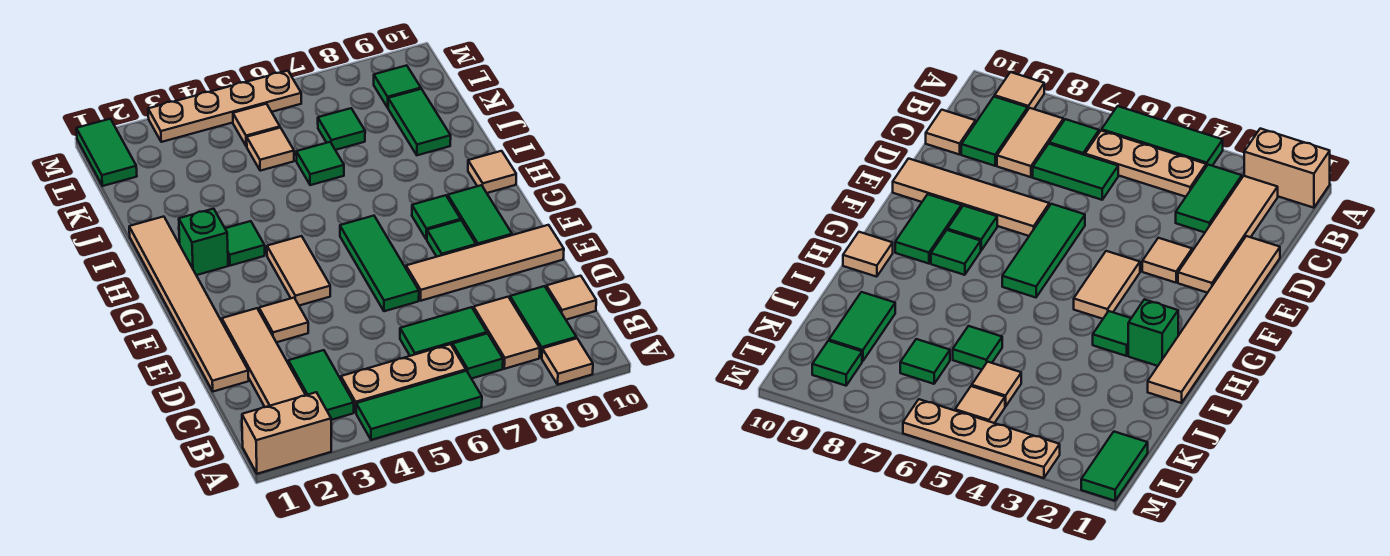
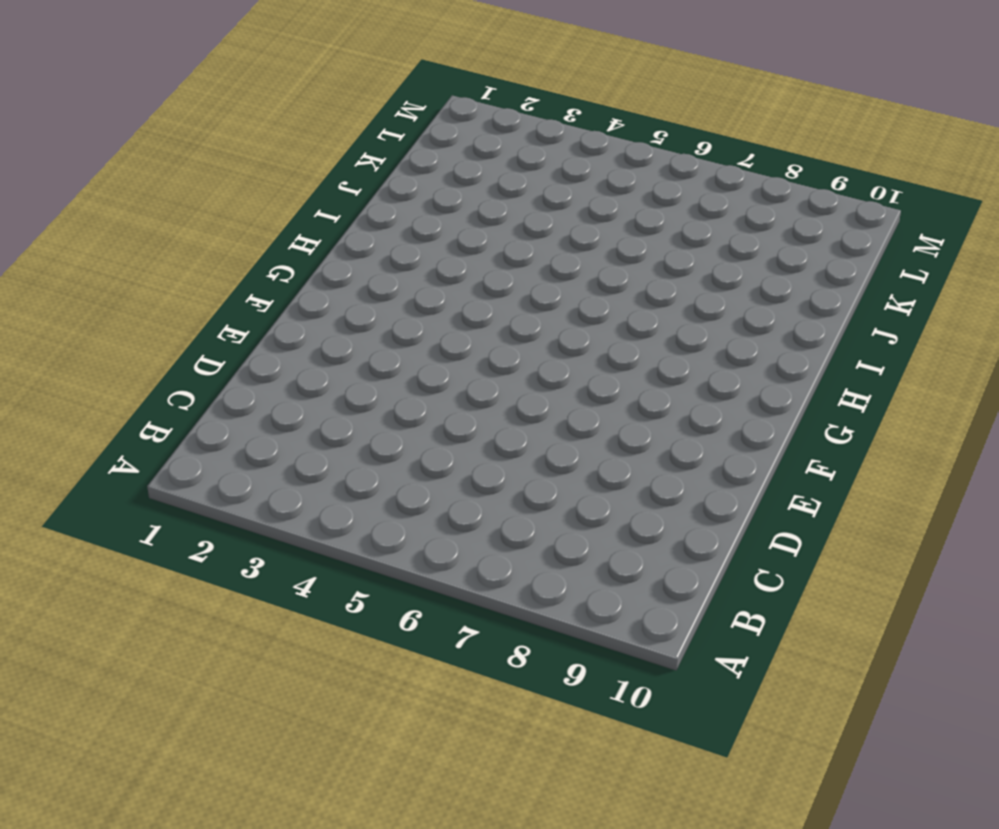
none -> tan brick A1:A2 level 1
none -> green tile A4:A6 level 1
none -> tan tile A9 level 1
none -> tan tile B2:E2 level 1

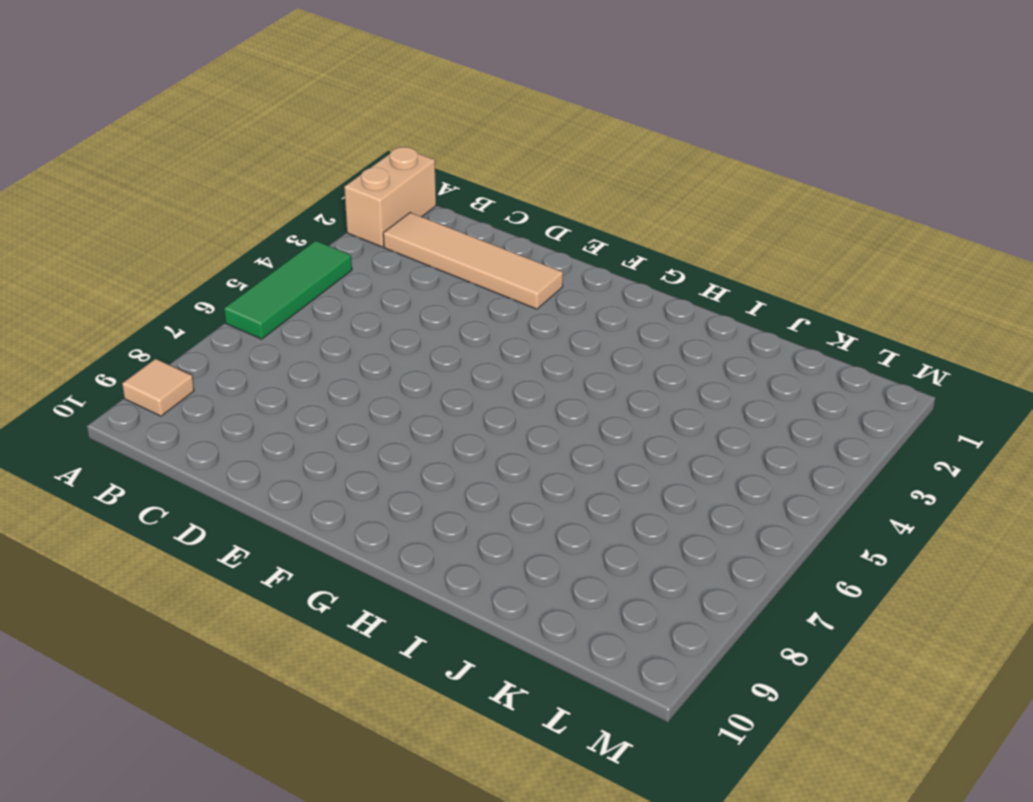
none -> green tile B3:C3 level 1
none -> tan plate B4:B6 level 1
none -> green tile B7 level 1
none -> tan tile B8:C8 level 1

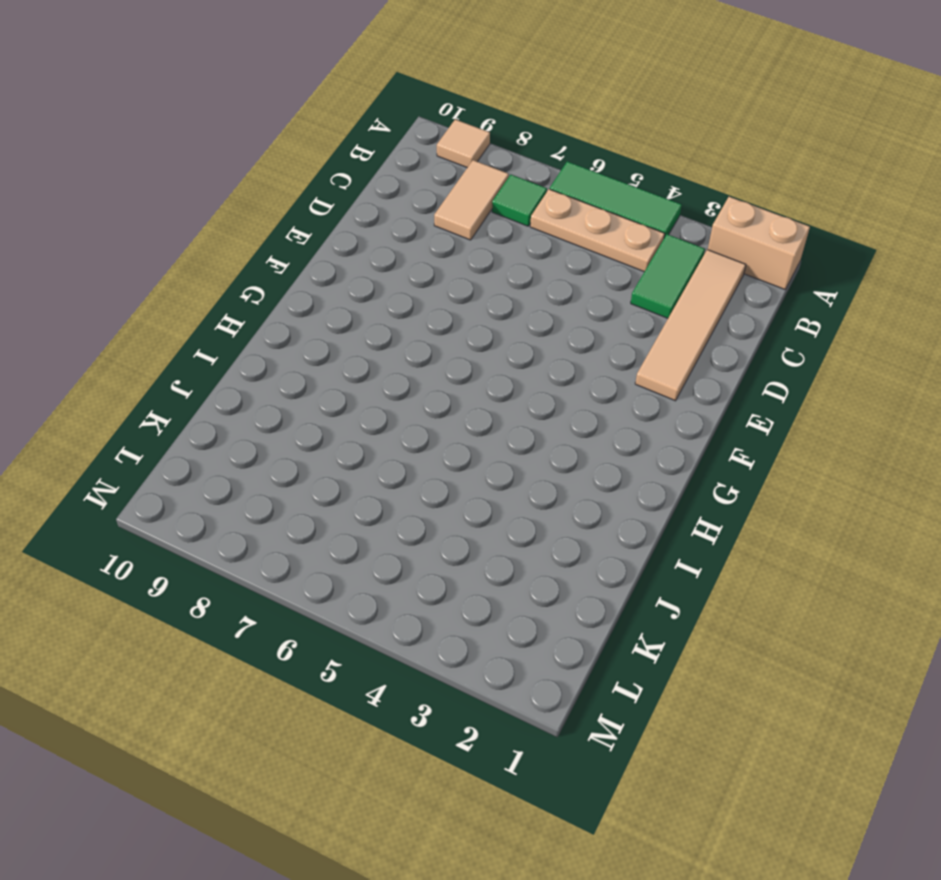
none -> green tile B9:C9 level 1
none -> green tile C6:C7 level 1
none -> tan tile C10 level 1
none -> tan tile D1:I1 level 1

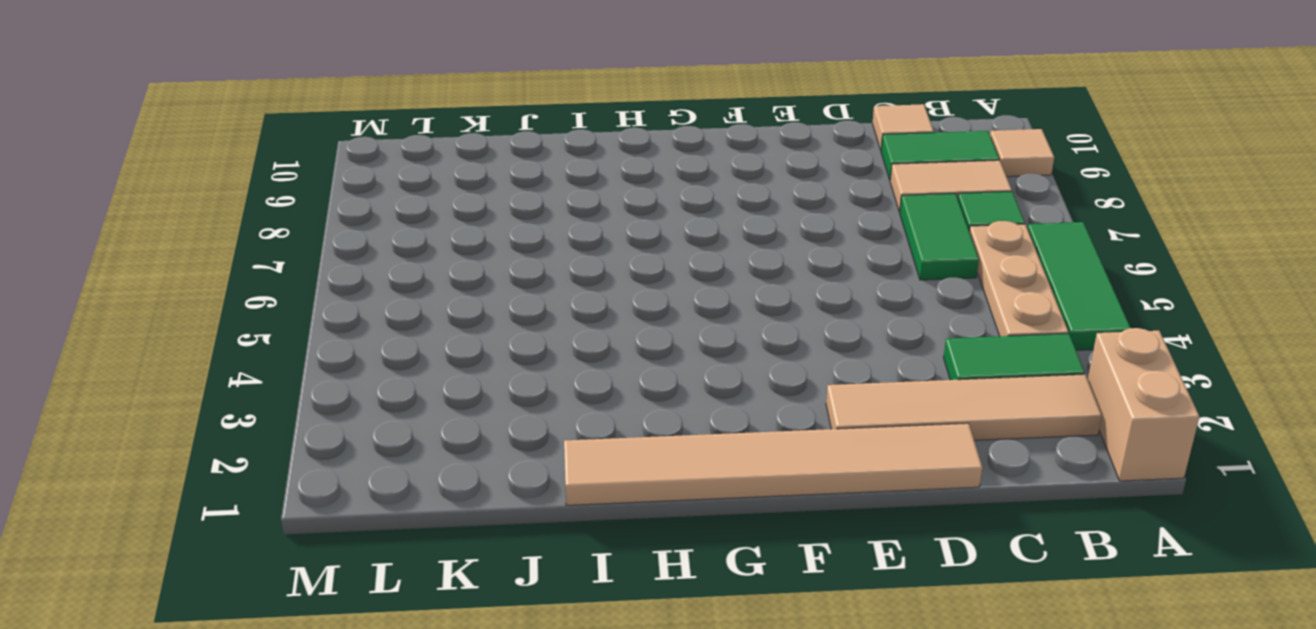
none -> tan tile E3 level 1
none -> green tile E6:G6 level 1
none -> tan tile E7:E10 level 1
none -> tan tile F4:G4 level 1

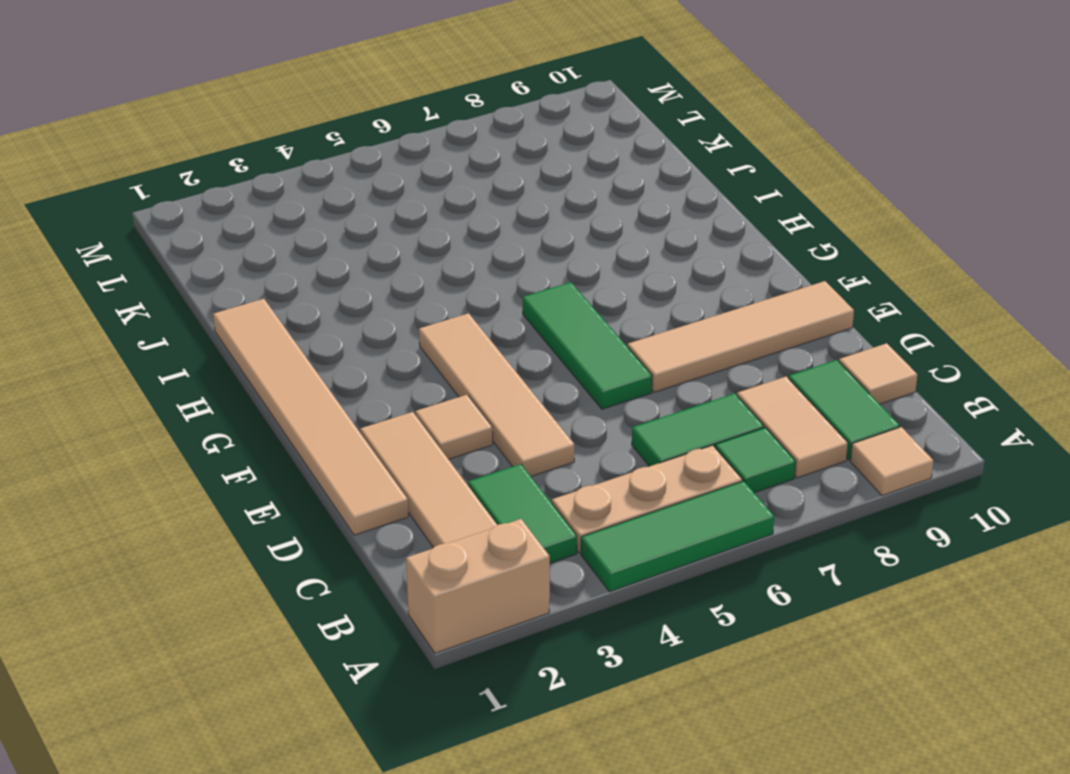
tan tile D4:G4 level 1 -> tan tile F4:G4 level 1
none -> green tile F8 level 1
none -> green tile F9:G9 level 1
none -> green tile G8 level 1
none -> green brick H2 level 1

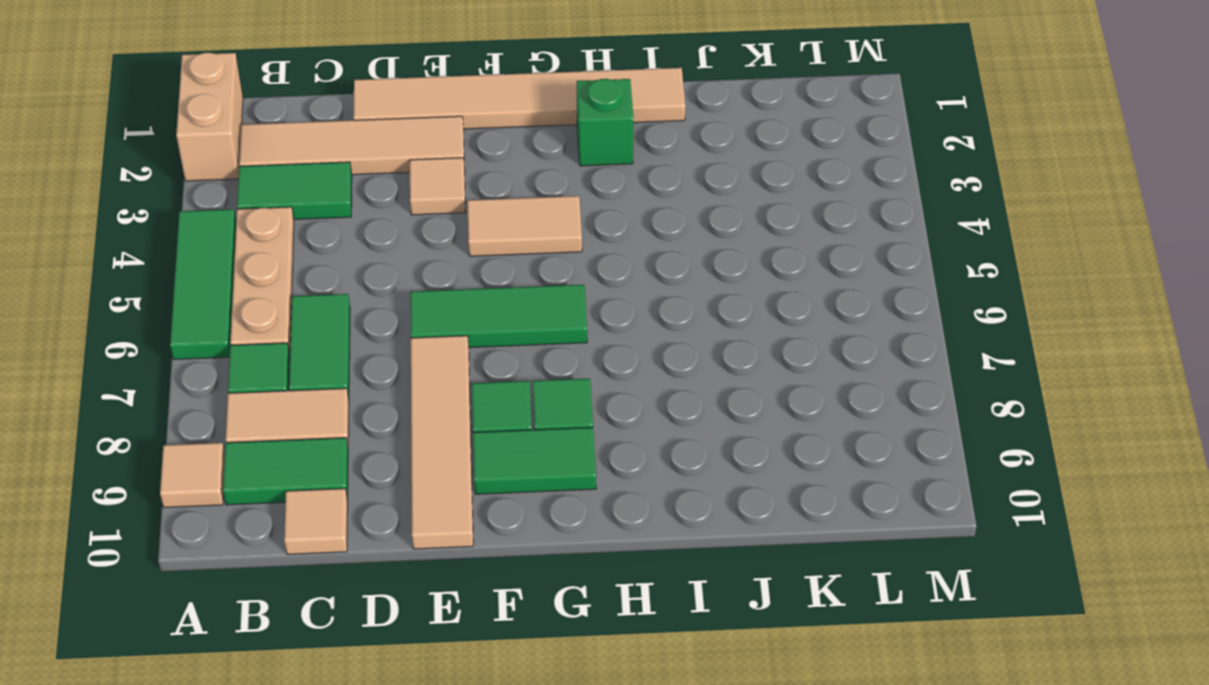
none -> green tile H3 level 1
none -> tan tile H10 level 1
none -> green tile J6 level 1
none -> green tile J9:K9 level 1

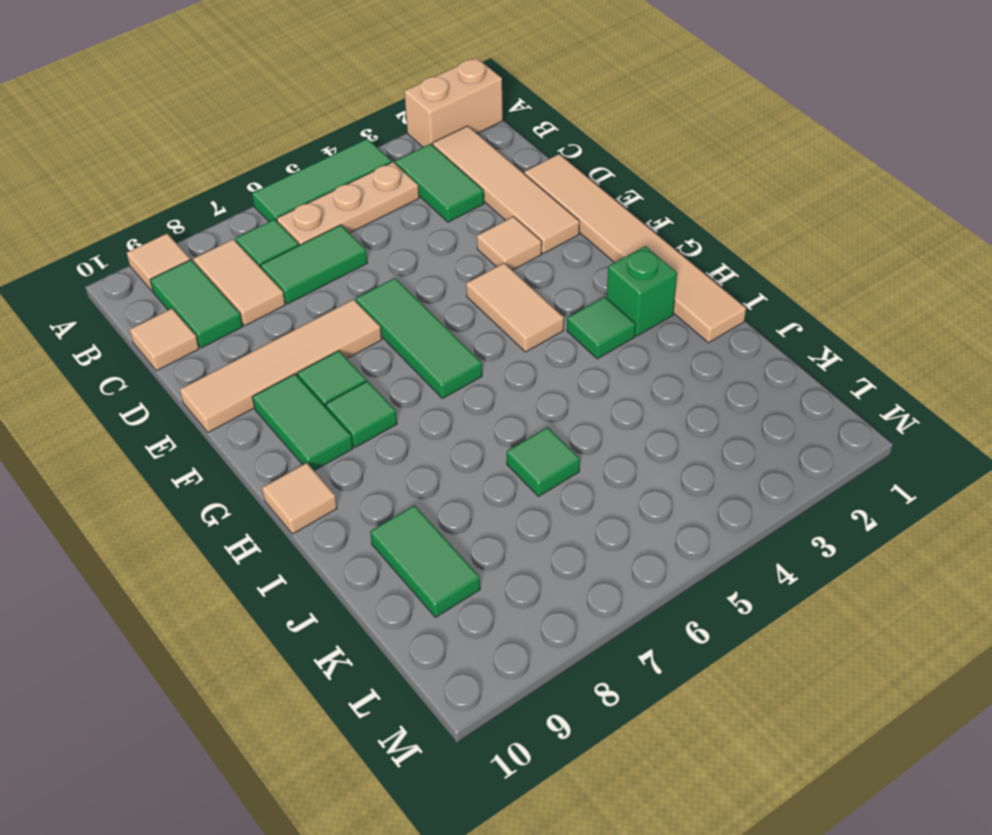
none -> tan tile K5 level 1
none -> green tile K7 level 1
none -> green tile L1:M1 level 1
none -> tan tile L5 level 1

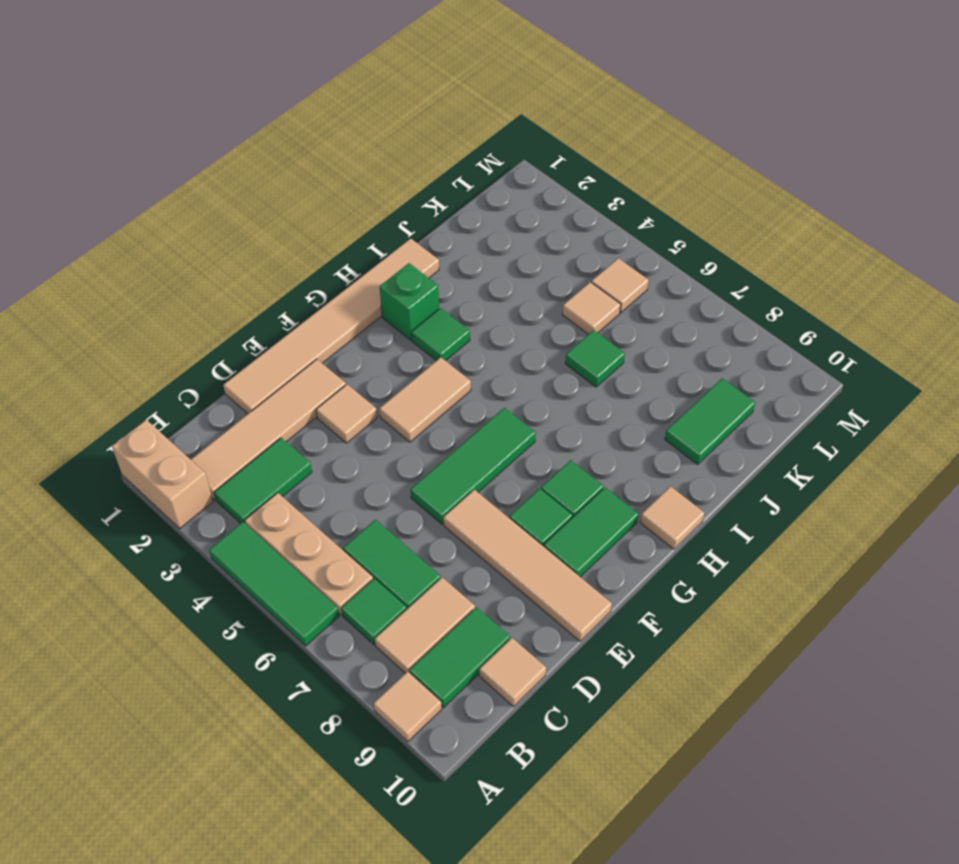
none -> green tile K7 level 1
none -> green tile L1:M1 level 1
none -> green tile L9 level 1
none -> tan plate M3:M6 level 1

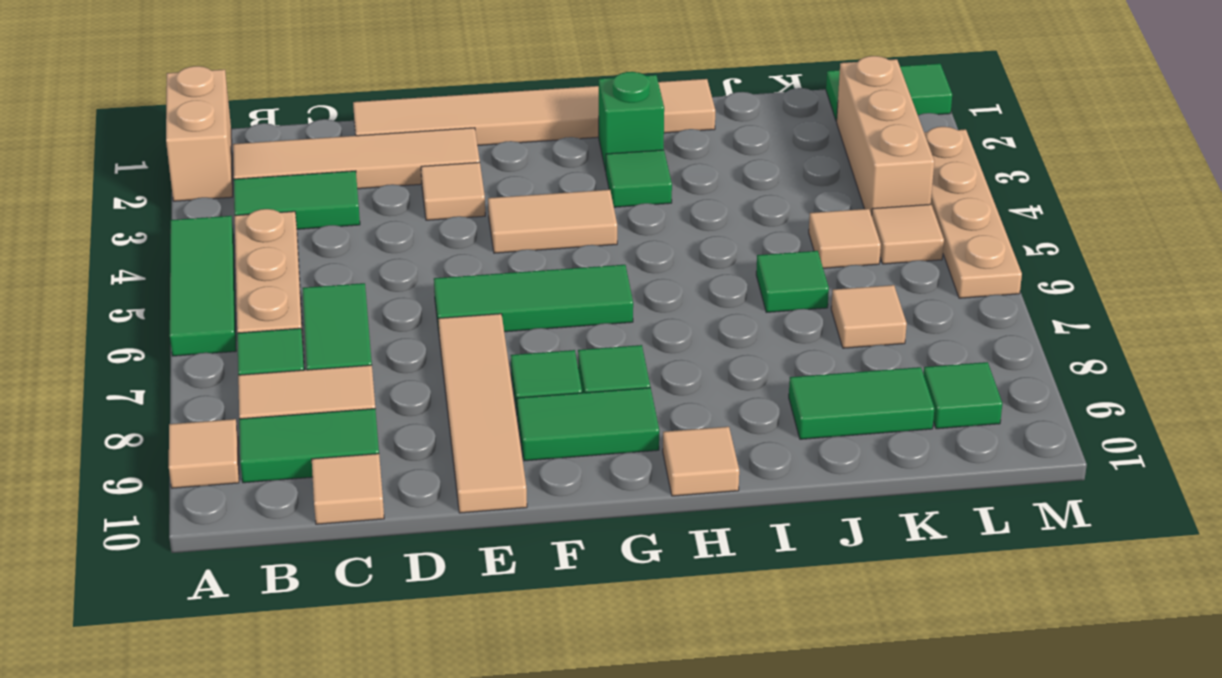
tan tile K7 level 1 -> green tile K7 level 1
tan brick L2:L4 level 1 -> none

